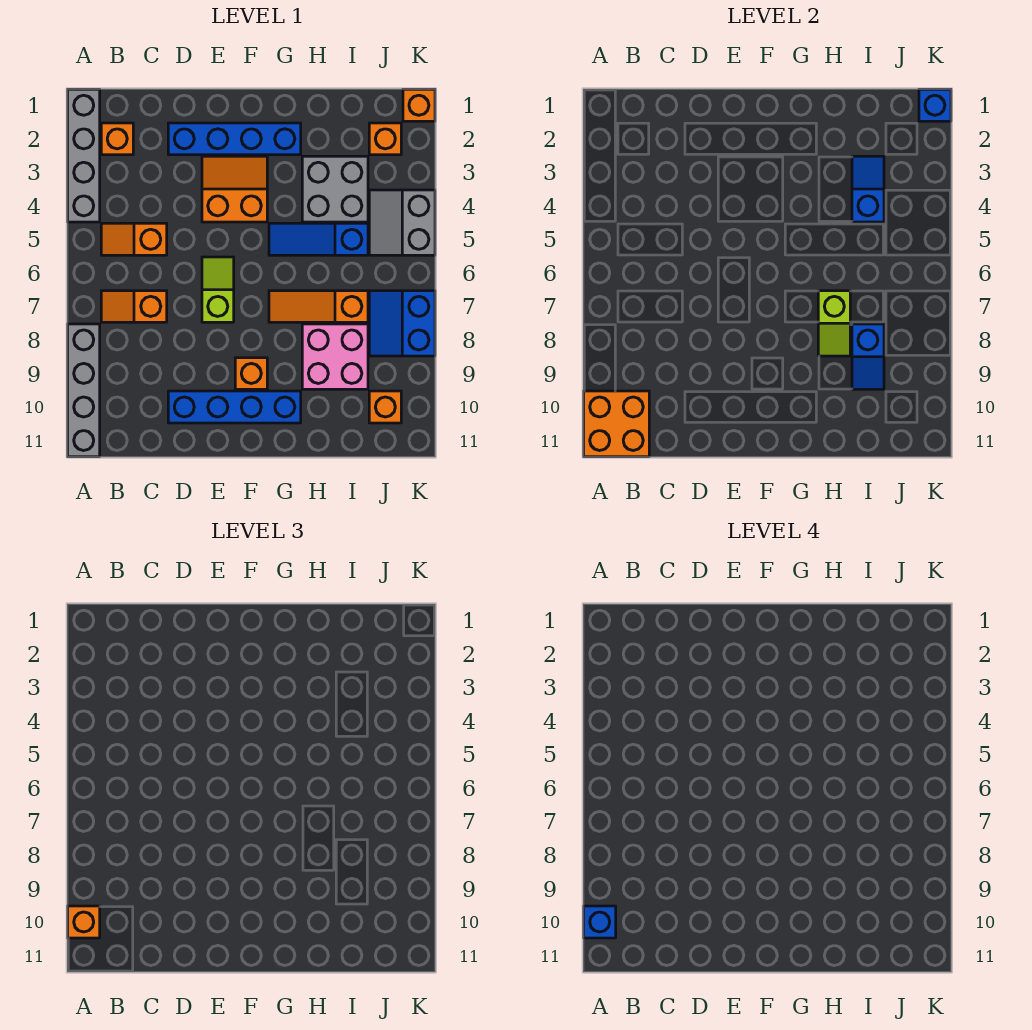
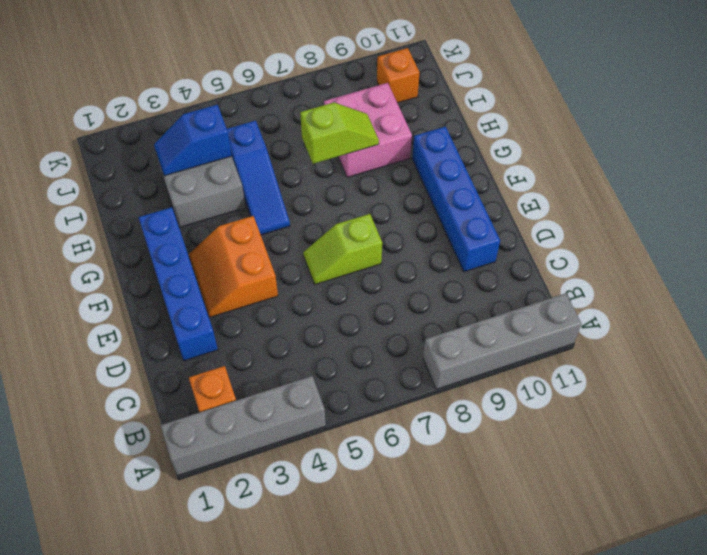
none -> orange slope B5:C5 level 1 top C
none -> orange slope B7:C7 level 1 top C
none -> orange brick F9 level 1

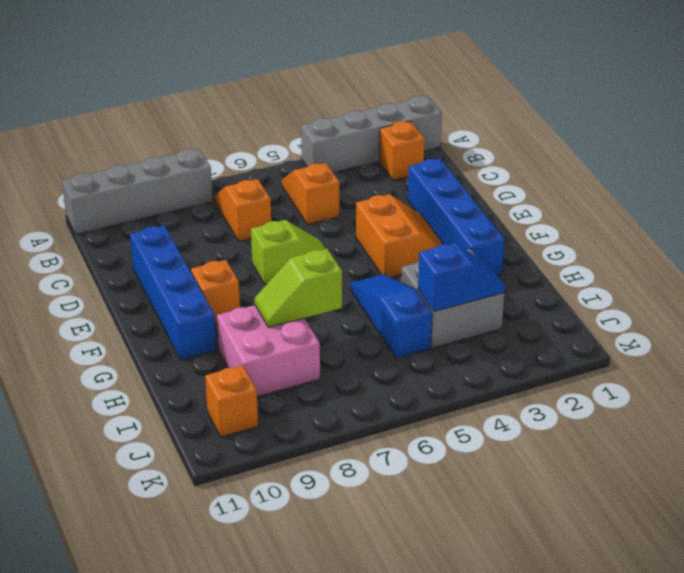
none -> orange slope G7:I7 level 1 top I
none -> orange brick J2 level 1
none -> grey slope J4:K5 level 1 top K

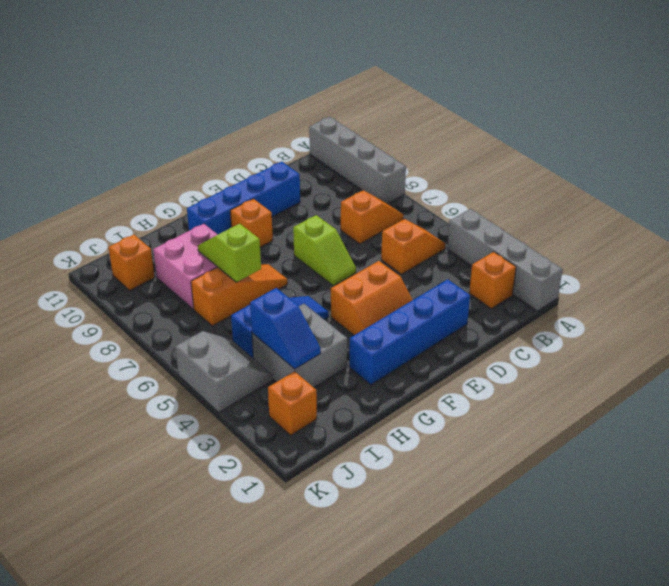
none -> blue slope J7:K8 level 1 top K
none -> orange brick K1 level 1
none -> orange brick A10:B11 level 2

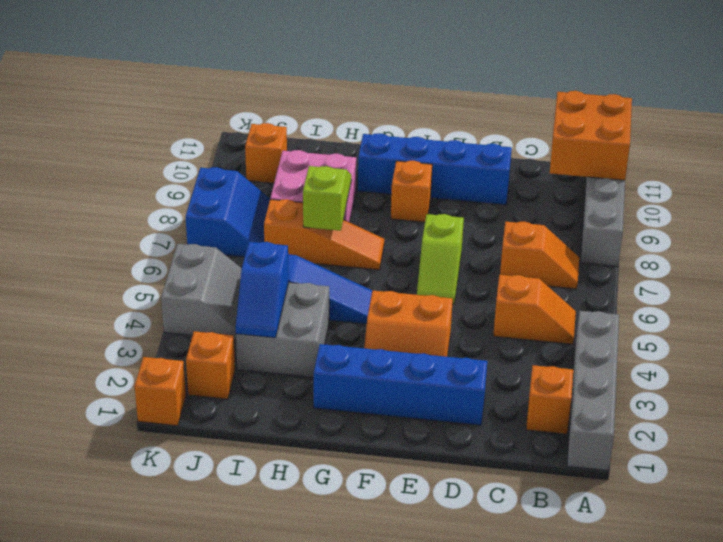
none -> blue slope I8:I9 level 2 top 8
none -> blue brick K1 level 2
none -> orange brick A10 level 3

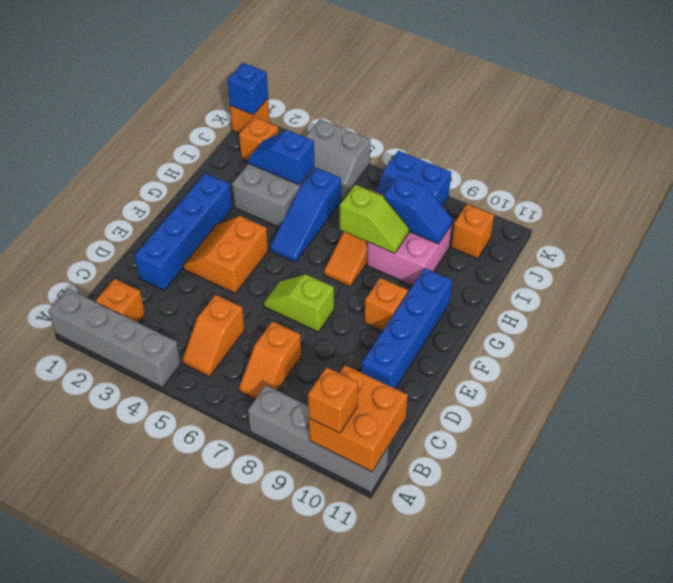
none -> blue brick A10 level 4

